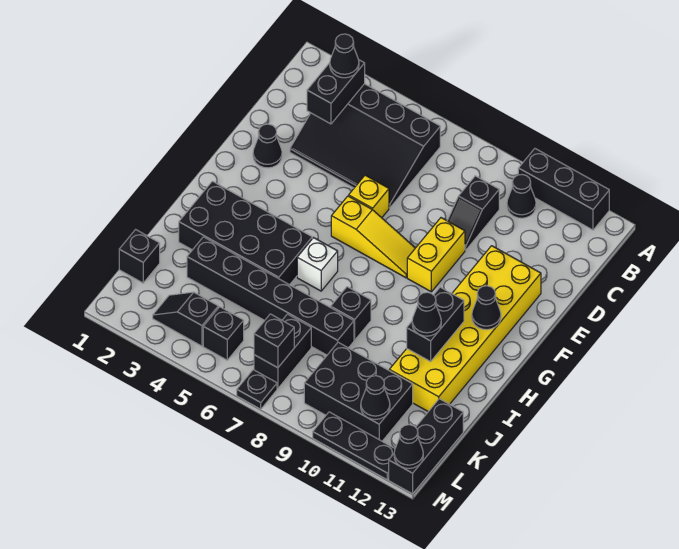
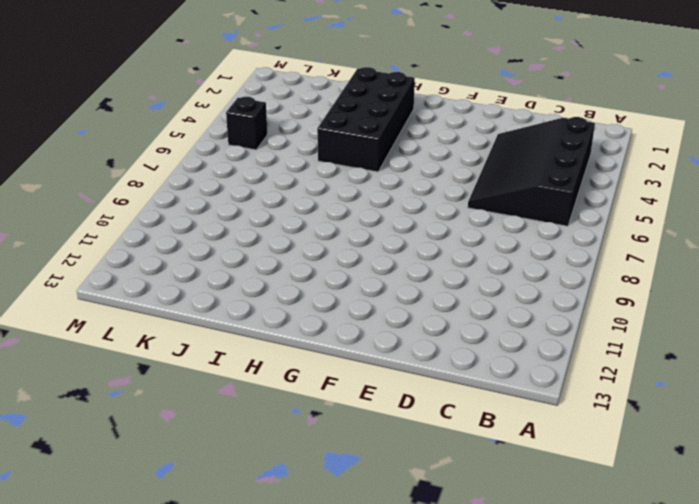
none -> black brick A10:A12 level 1
none -> black cone B10 level 1
none -> black slope C9:D9 level 1 top C

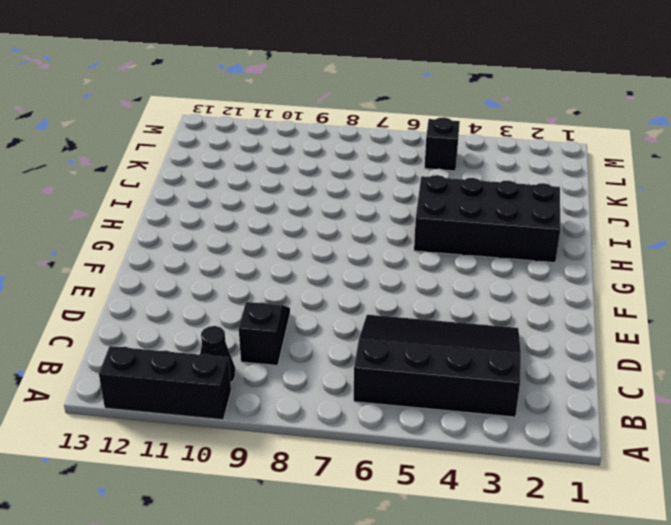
none -> black cone E2 level 1
none -> yellow brick E6 level 1
none -> yellow brick E9:F9 level 1

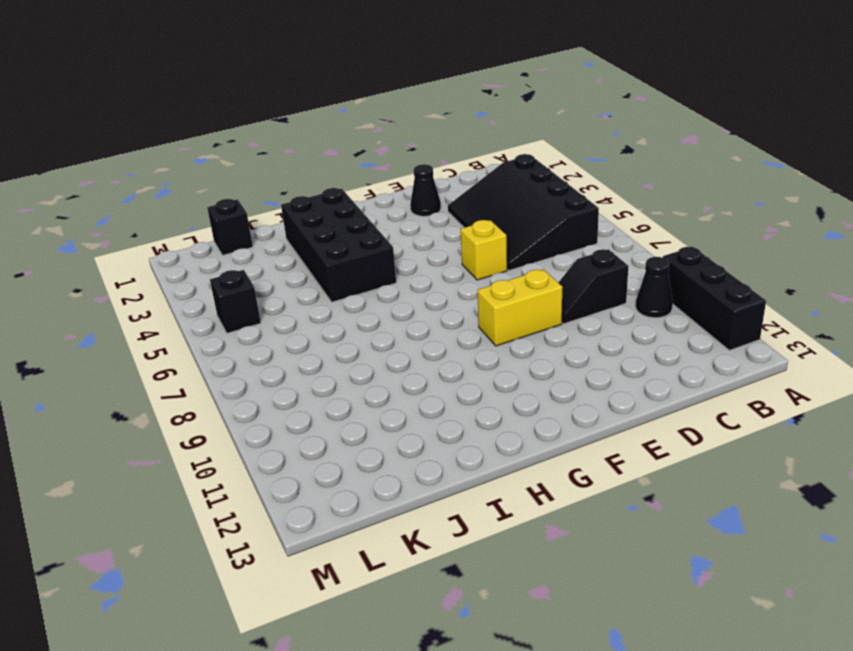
none -> yellow brick E11:J12 level 1
none -> yellow slope F6:F8 level 1 top 6
none -> white brick H6 level 1

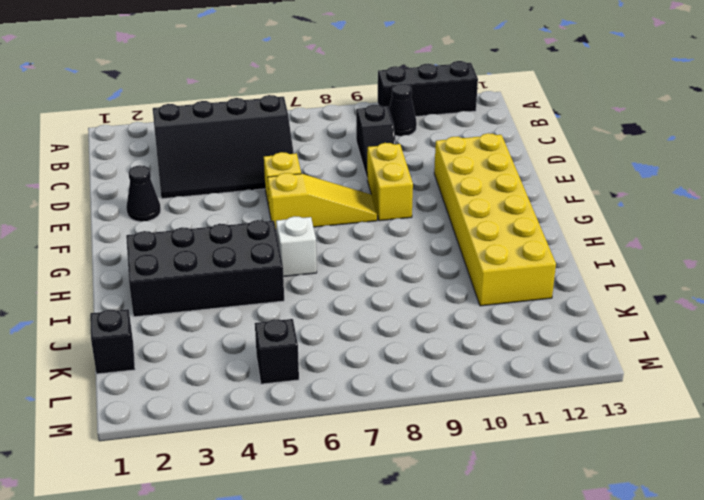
none -> black brick I8 level 1
none -> black brick J3:J8 level 1
none -> black brick K7:L7 level 1

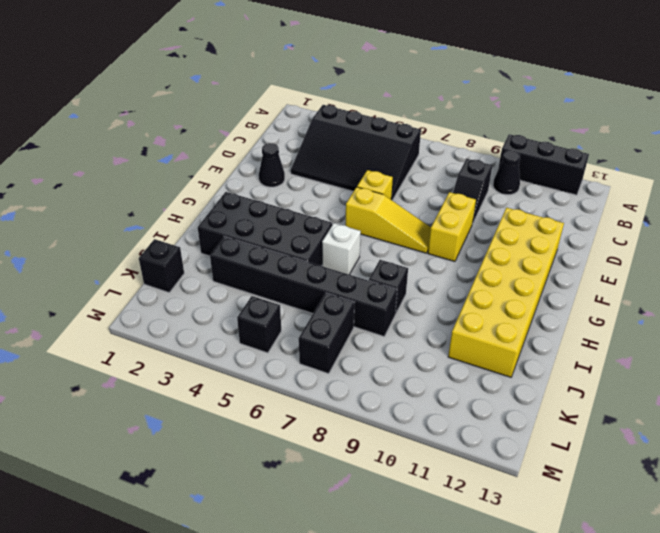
none -> black brick K9:L11 level 1
none -> black brick K13:M13 level 1
none -> black slope L3:L4 level 1 top 4

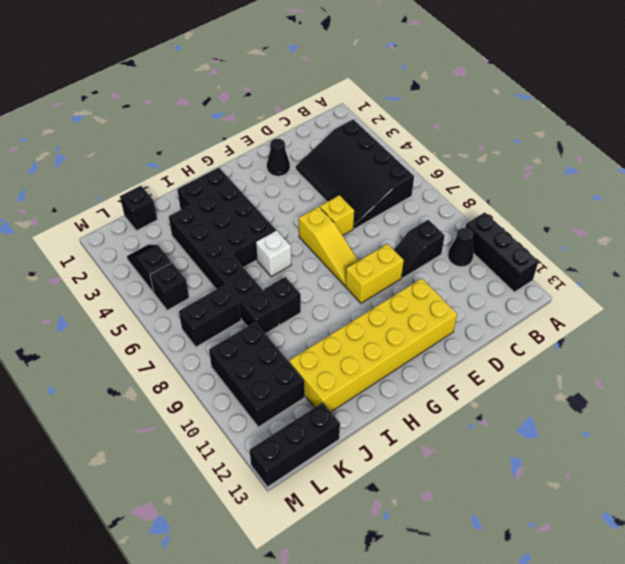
none -> black plate M7 level 1
none -> black plate M10:M12 level 1
none -> black brick B3:C3 level 2

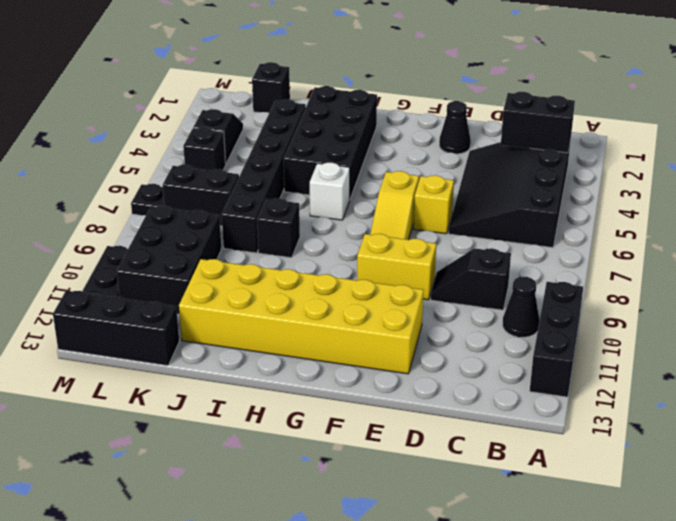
none -> black cone G12 level 2
none -> black brick H11:I11 level 2
none -> black brick L7 level 2

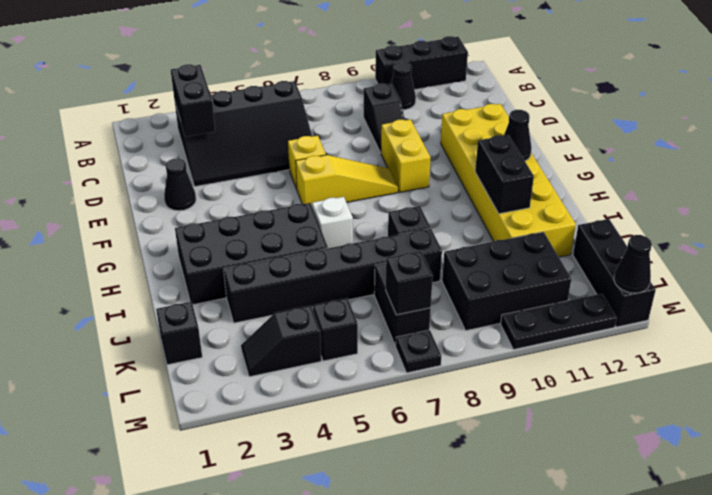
none -> black cone L11 level 2
none -> black cone B3 level 3
none -> black cone I11 level 3

